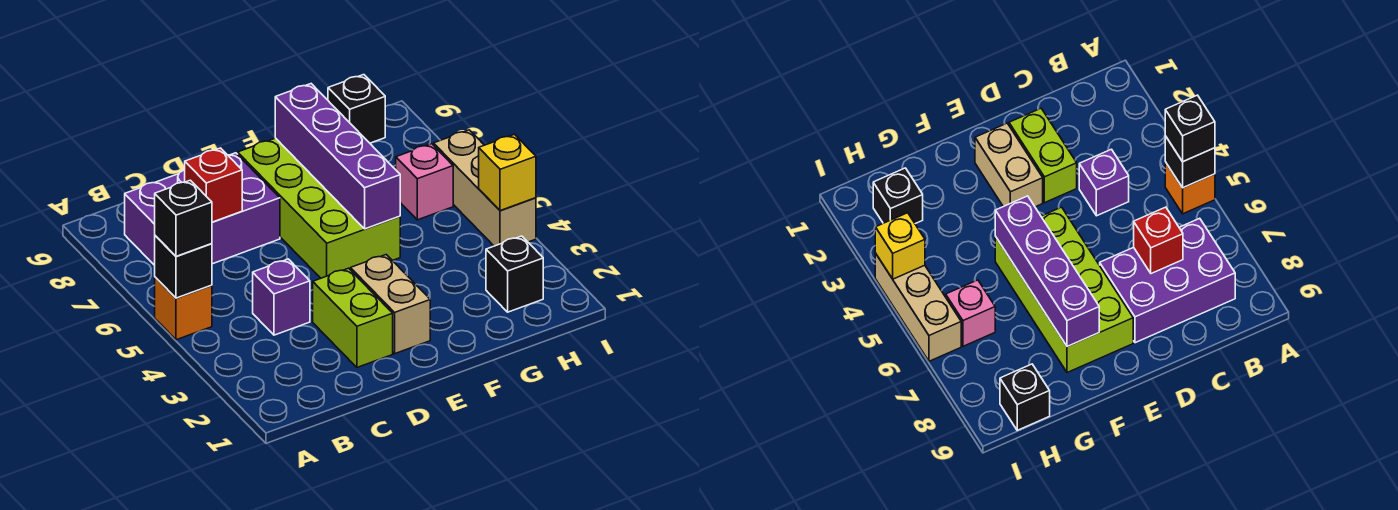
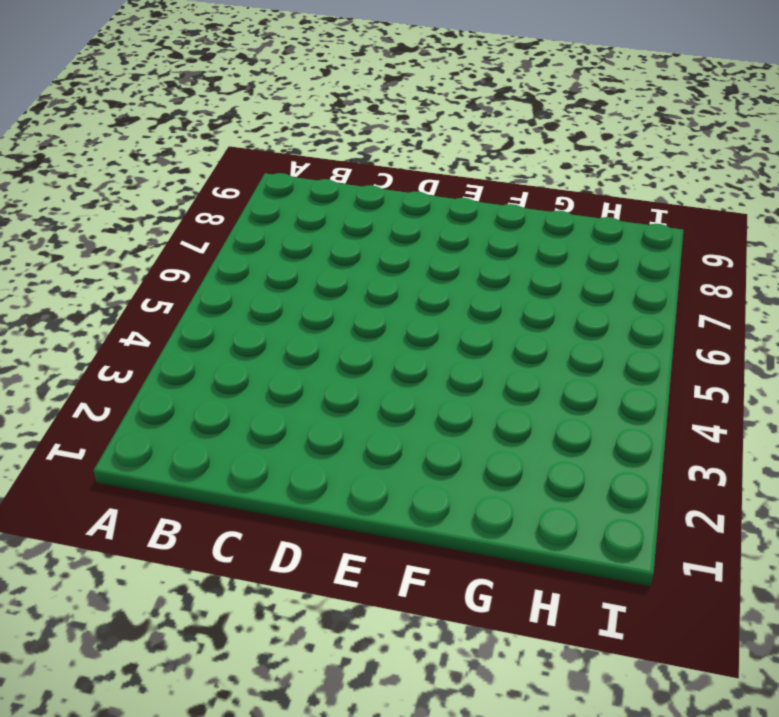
none -> orange brick A5 level 1
none -> purple brick B7:D8 level 1
none -> purple brick C4 level 1

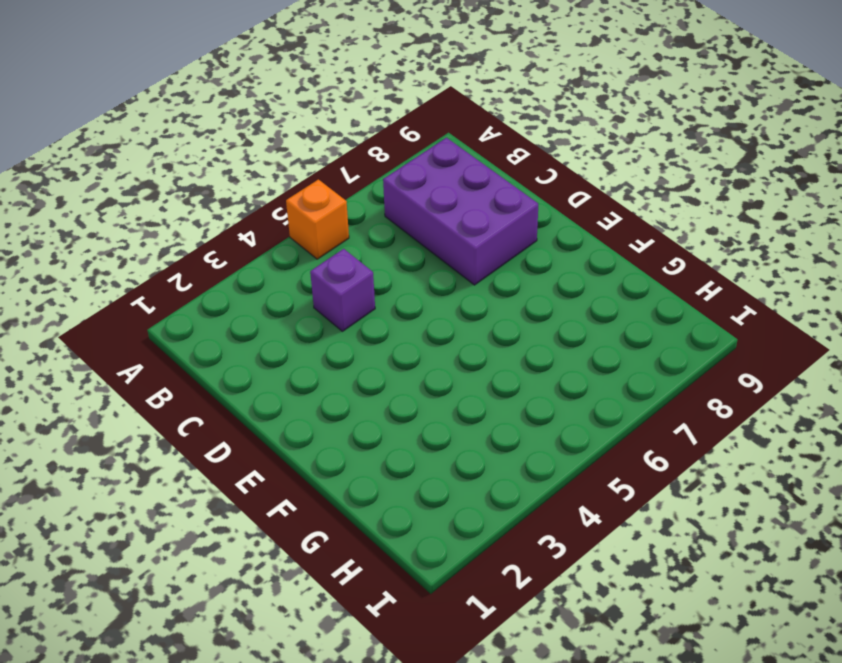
none -> lime brick D2:D3 level 1
none -> tan brick E2:E3 level 1
none -> lime brick E5:F8 level 1

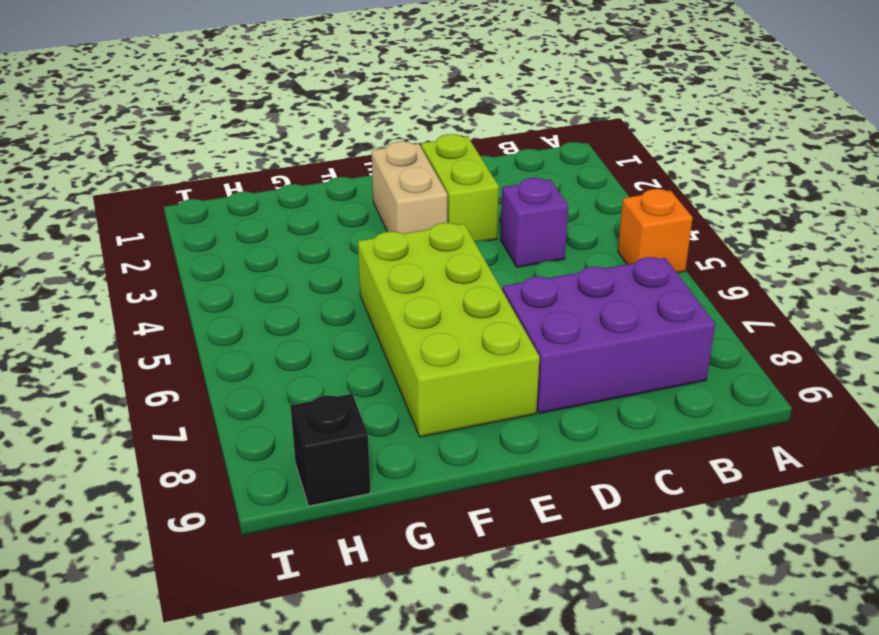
none -> black brick H2 level 1
none -> pink brick H6 level 1
none -> tan brick I4:I6 level 1

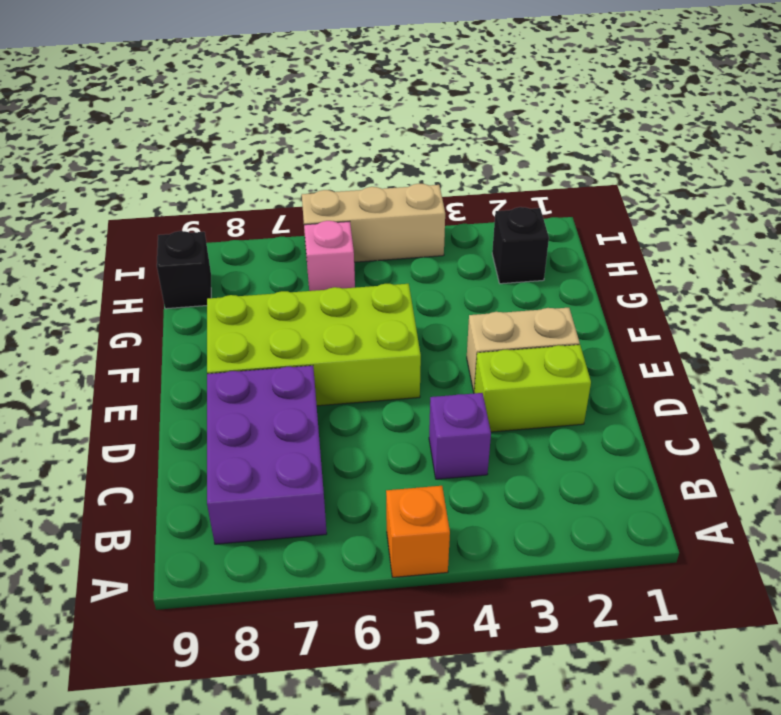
none -> black brick A5 level 2
none -> red brick C7 level 2
none -> purple brick F5:F8 level 2

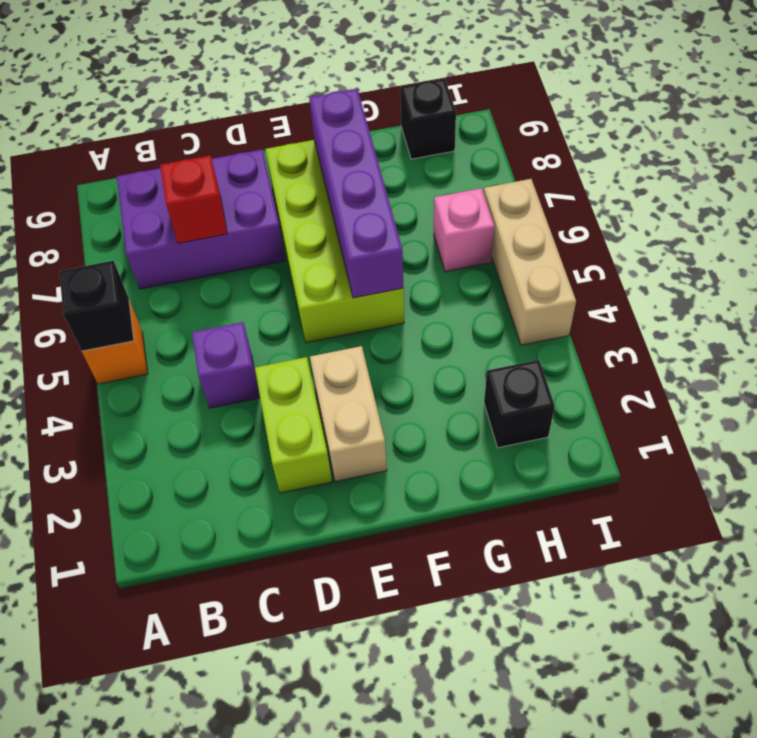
none -> yellow brick I4 level 2
none -> black brick A5 level 3

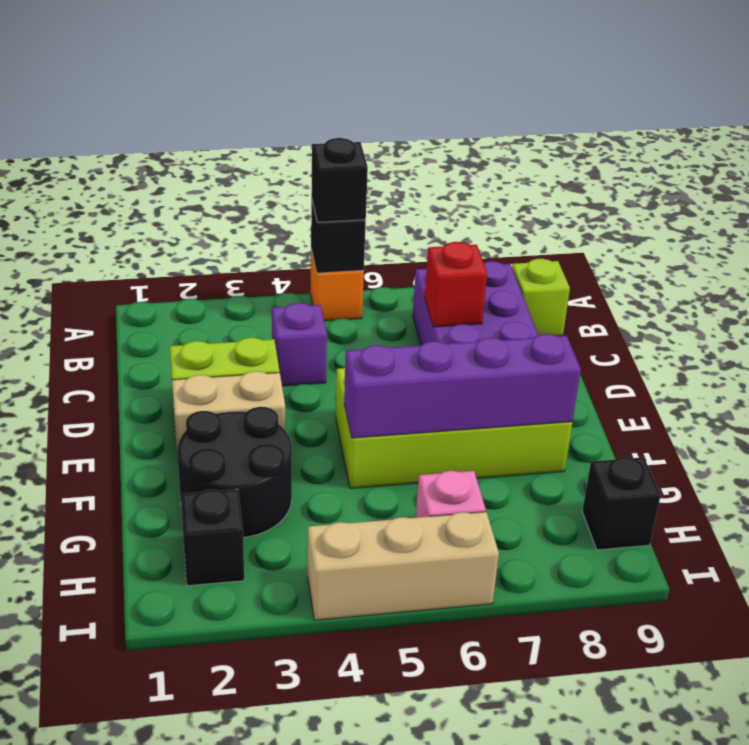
lime brick B9 level 1 -> none
black round brick F2:G3 level 1 -> none
none -> yellow brick I4 level 2

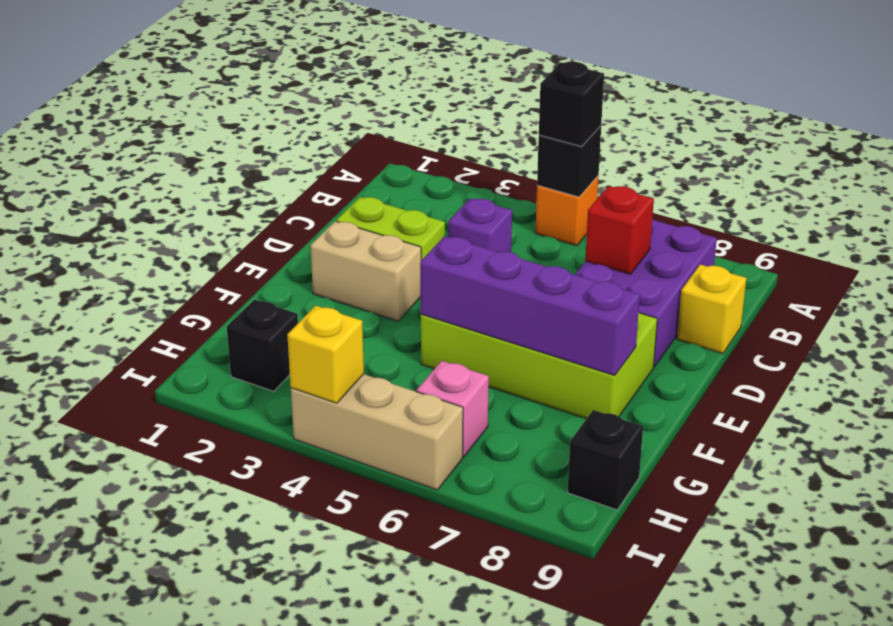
yellow brick C9 level 1 -> none

